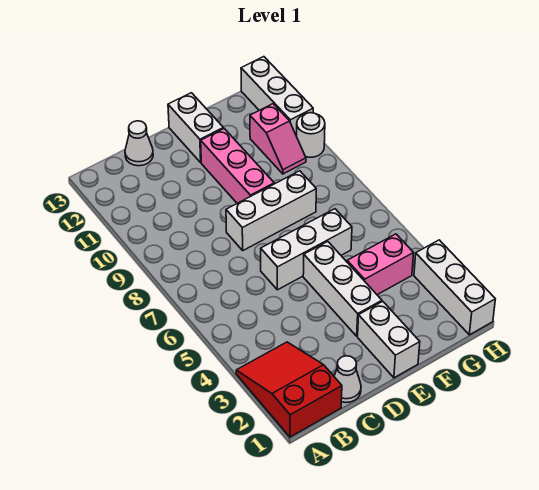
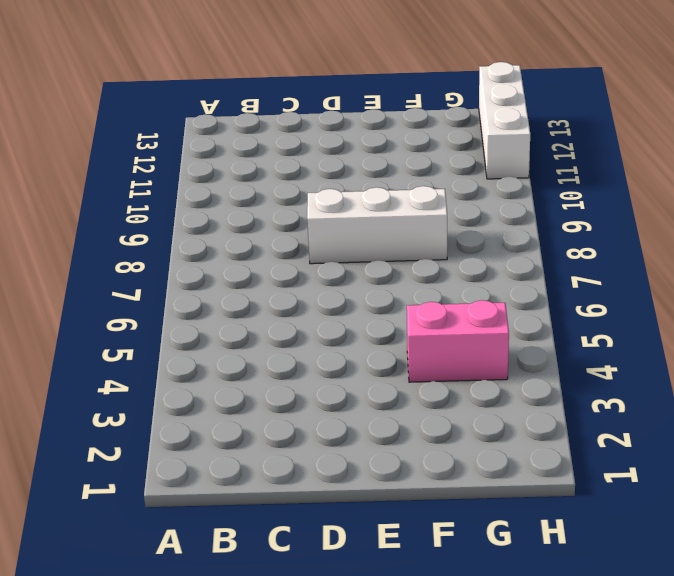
none -> red slope A1:B3 level 1 top 1
none -> white cone C1 level 1
none -> white cone C13 level 1

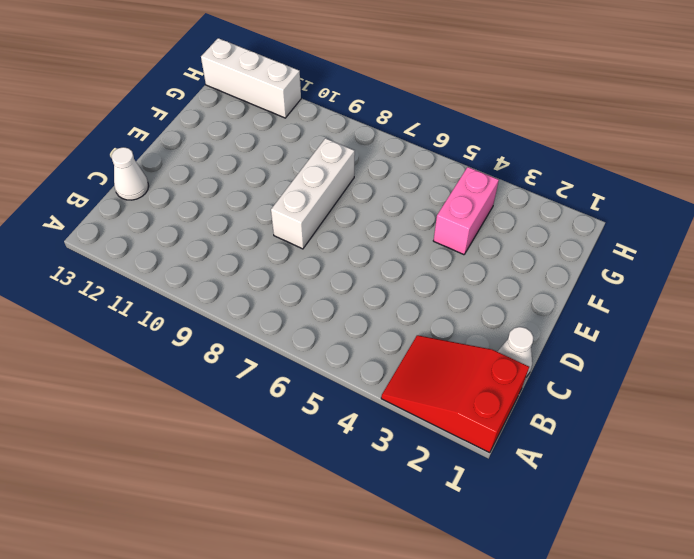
none -> white brick D6:F6 level 1
none -> white brick E1:E2 level 1
none -> white brick E3:E5 level 1

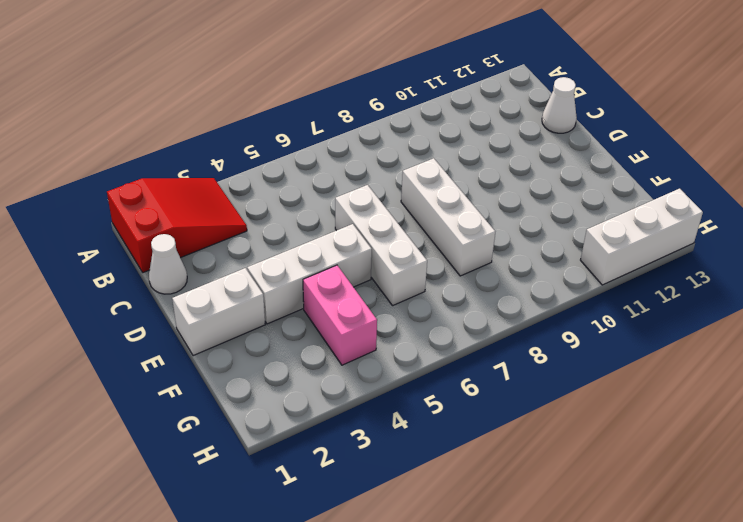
none -> pink brick E9:E11 level 1
none -> white brick E12:E13 level 1
none -> pink slope G10:G11 level 1 top 11

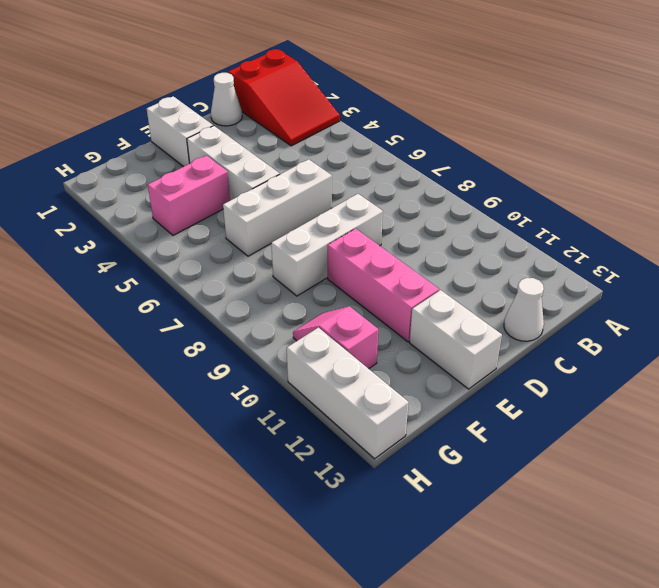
none -> white brick H1:H3 level 1
none -> white round brick H10 level 1

